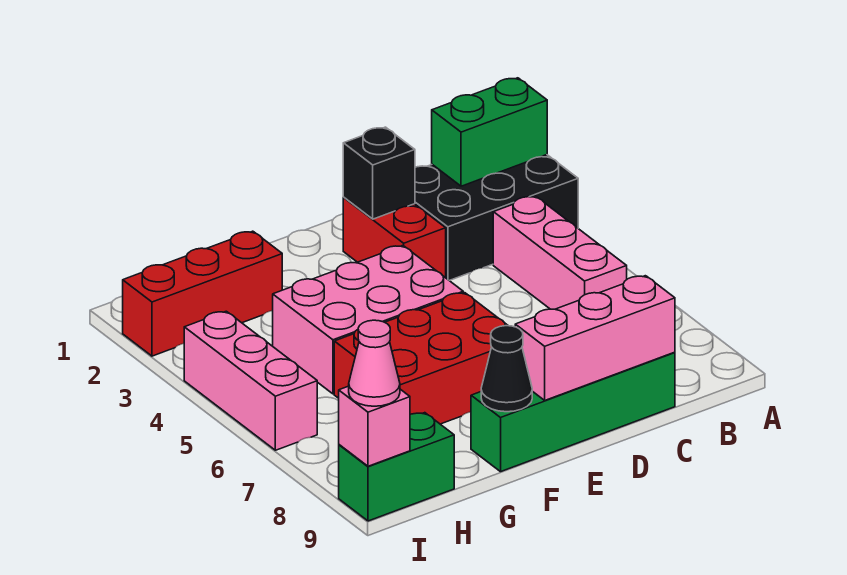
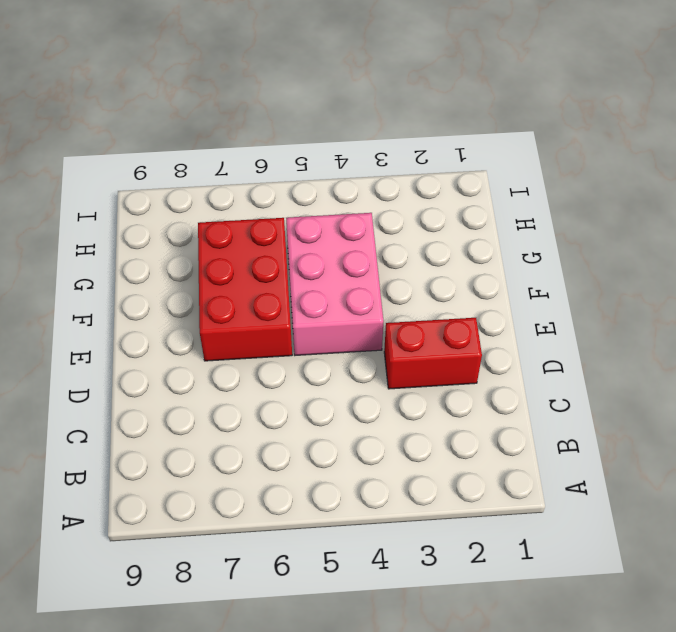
none -> black brick A2:C3 level 1
none -> pink brick B4:B6 level 1
none -> green brick C9:F9 level 1

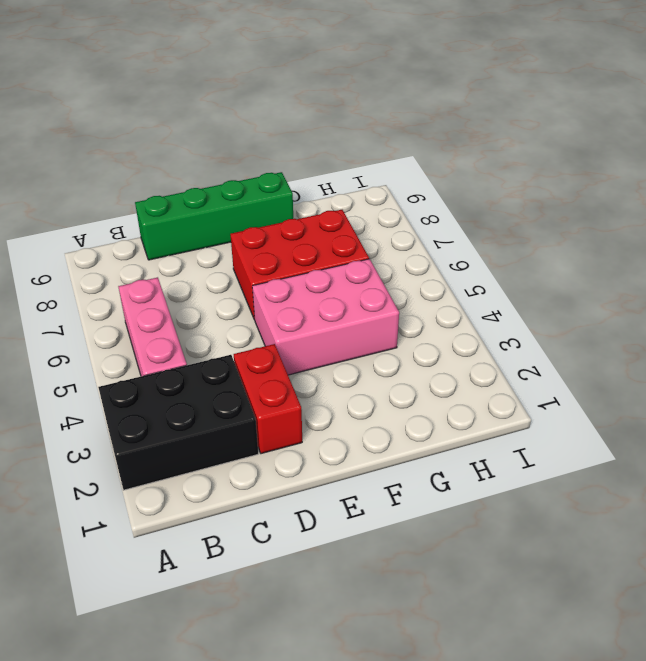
none -> red brick G2:I2 level 1
none -> green brick H9:I9 level 1
none -> pink brick I4:I6 level 1

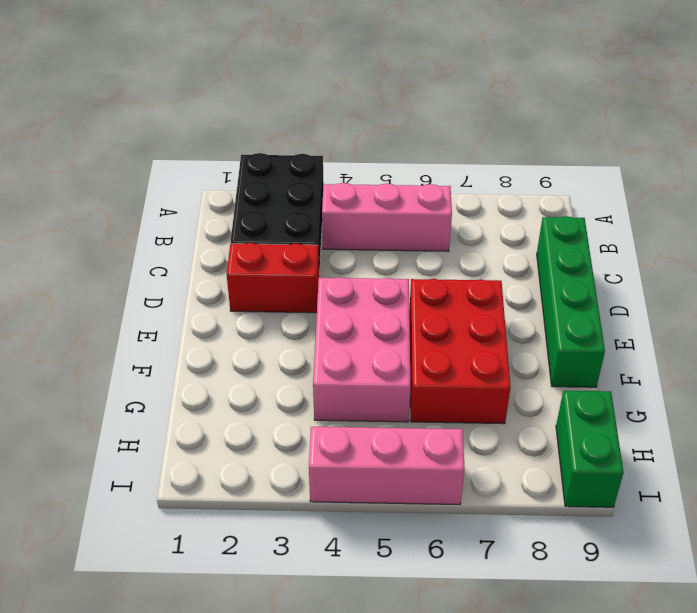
none -> red brick G2:I2 level 1
none -> green brick A2:B2 level 2
none -> pink brick C9:E9 level 2

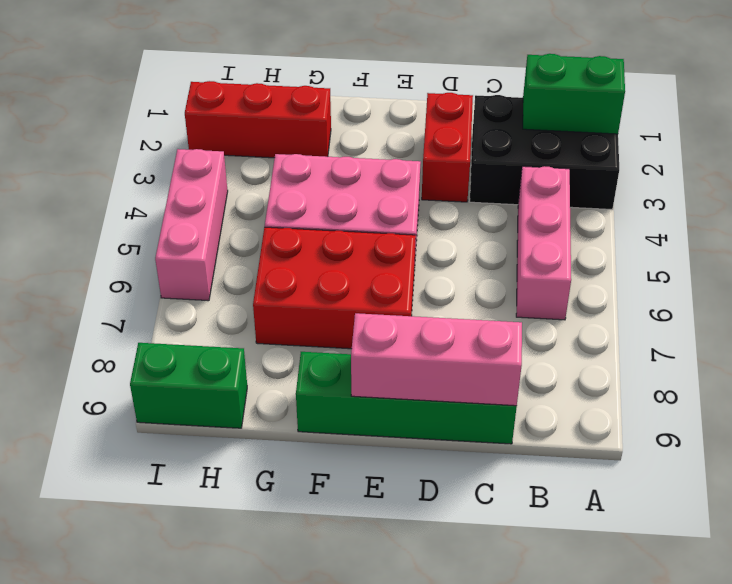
none -> black brick D2 level 2
none -> black cone F9 level 2
none -> pink brick I9 level 2

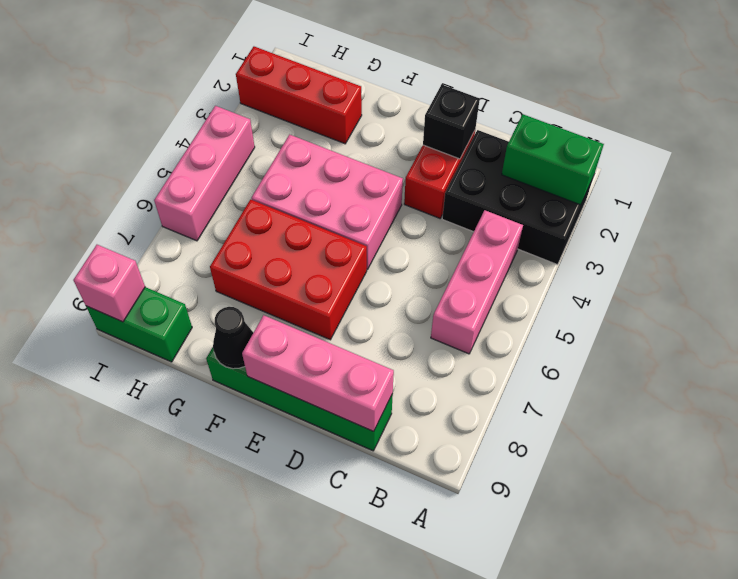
none -> pink cone I9 level 3

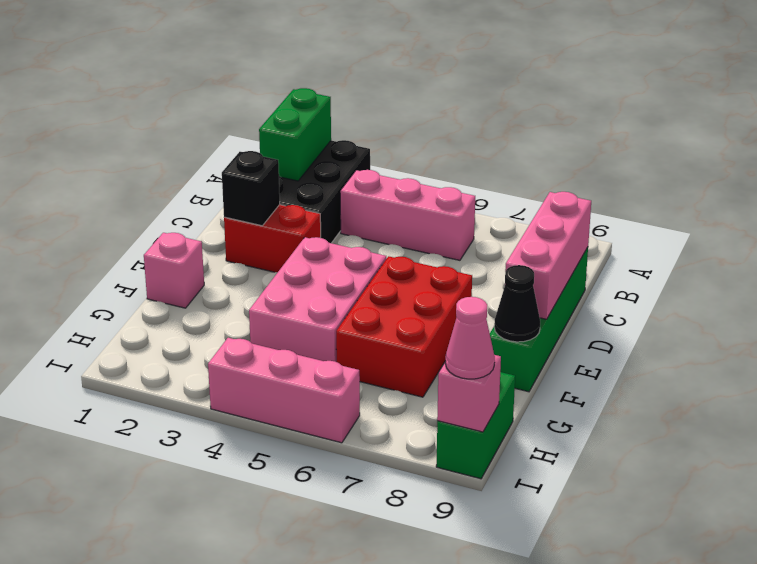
pink brick F1 level 1 -> none
none -> red brick G2:I2 level 1

